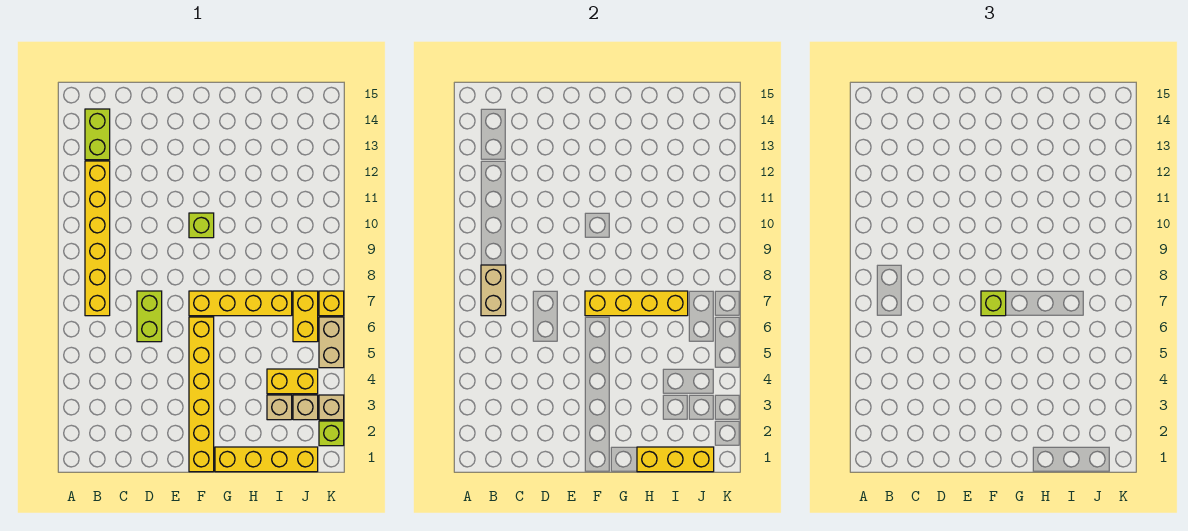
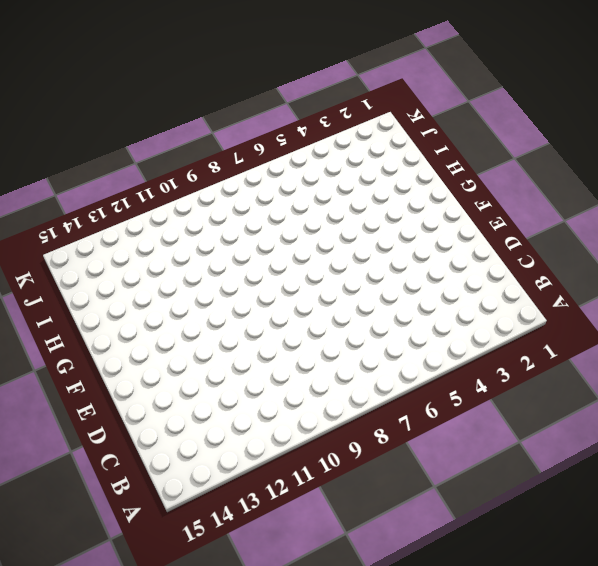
none -> yellow brick B7:B12 level 1
none -> lime brick B13:B14 level 1
none -> lime brick D6:D7 level 1

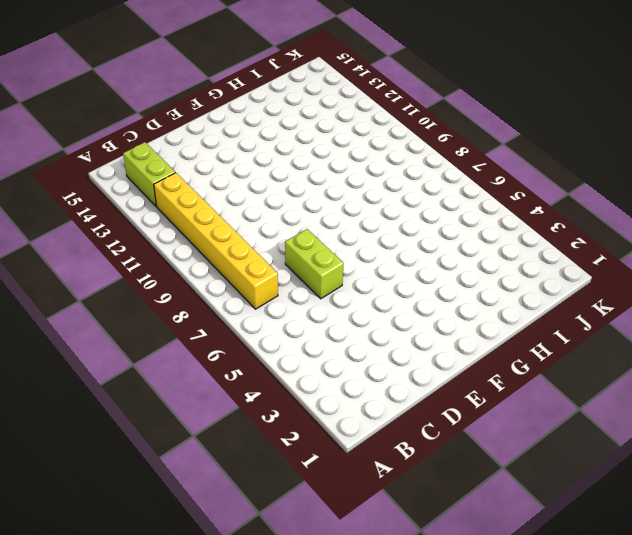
none -> yellow brick F1:F6 level 1
none -> yellow brick F7:I7 level 1
none -> lime brick F10 level 1

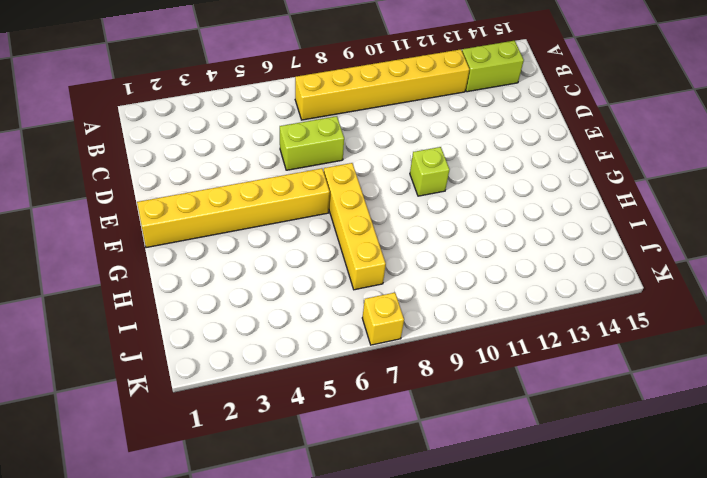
none -> yellow brick G1:J1 level 1
none -> tan brick I3 level 1
none -> yellow brick I4:J4 level 1

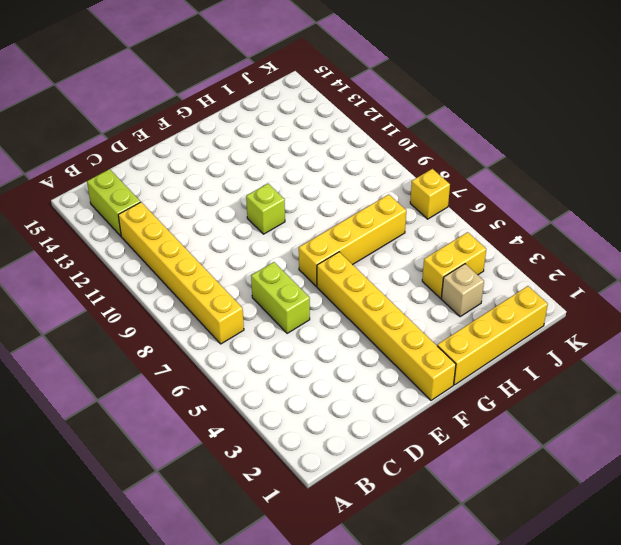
none -> tan brick J3 level 1
none -> yellow brick J6:J7 level 1
none -> lime brick K2 level 1

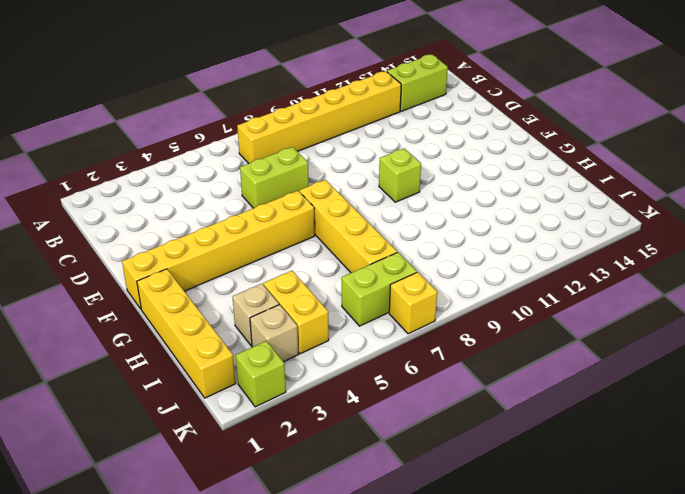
lime brick J6:J7 level 1 -> yellow brick J6:J7 level 1
none -> tan brick K3 level 1
none -> tan brick K5:K6 level 1
none -> tan brick B7:B8 level 2

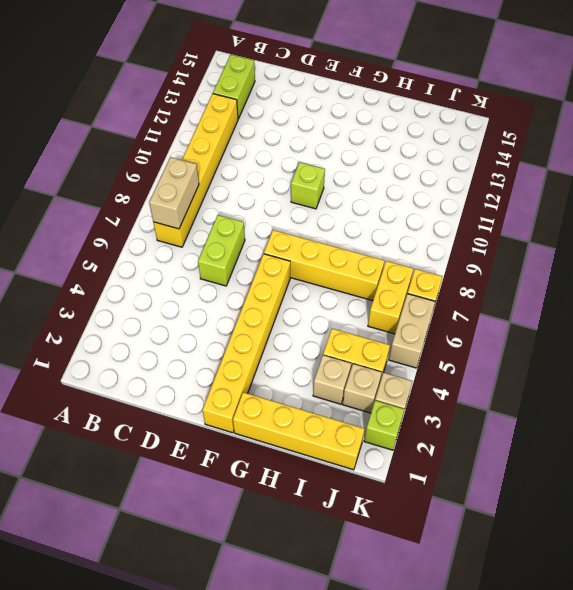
none -> yellow brick F7:I7 level 2
none -> yellow brick H1:J1 level 2
none -> lime brick F7 level 3

